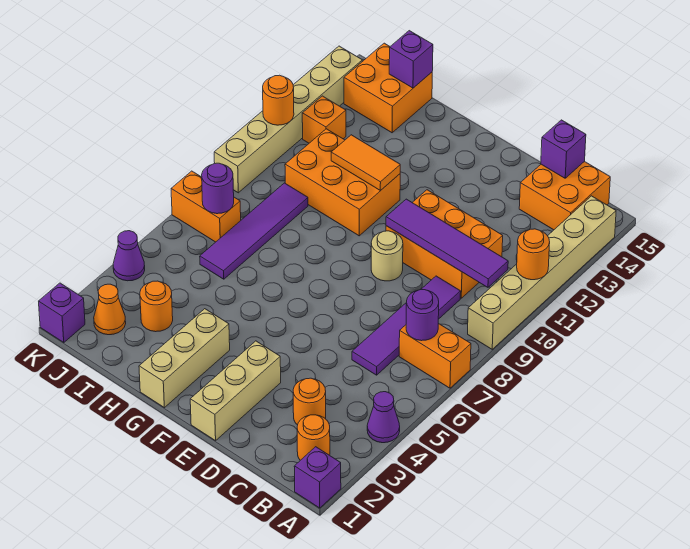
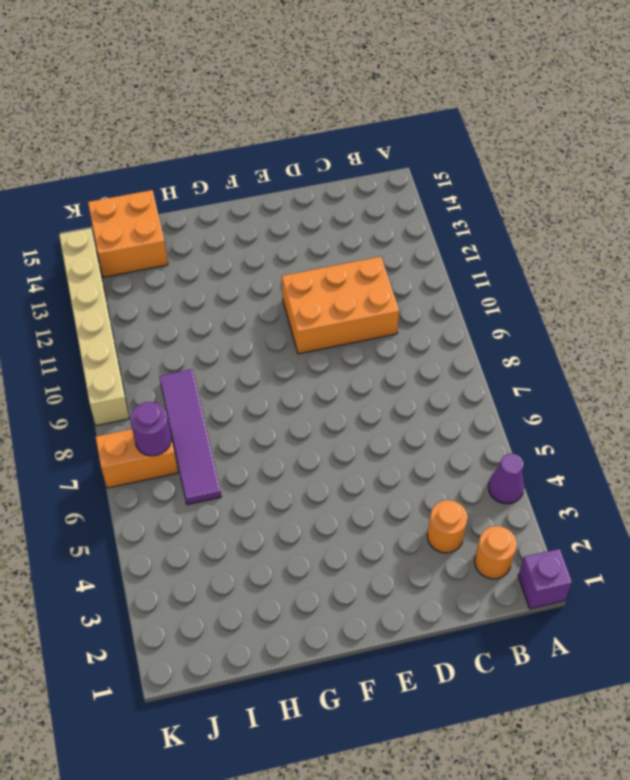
none -> orange brick A7:B7 level 1
none -> tan brick A9:A14 level 1
none -> orange brick B14:C15 level 1
none -> purple tile C6:C9 level 1

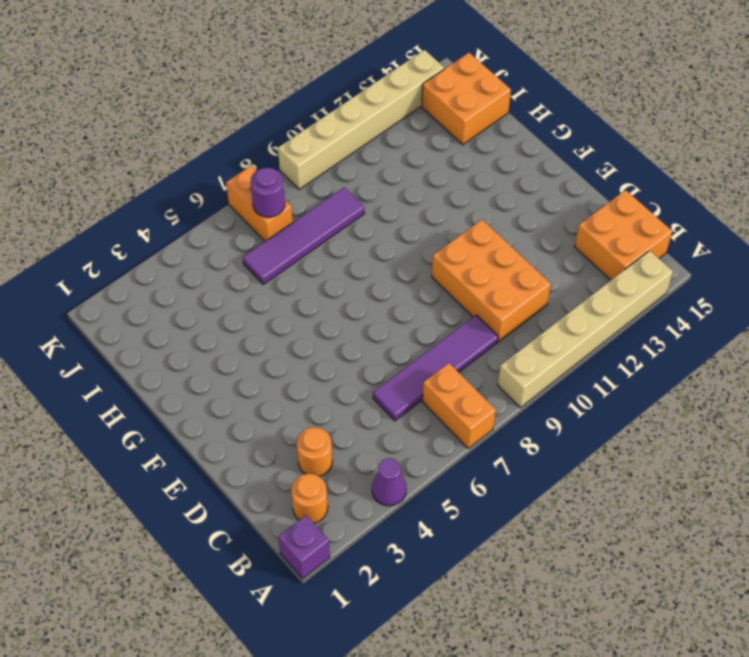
none -> tan brick E1:E3 level 1
none -> tan round brick E9 level 1
none -> tan brick G1:G3 level 1
none -> orange brick G10:I11 level 1

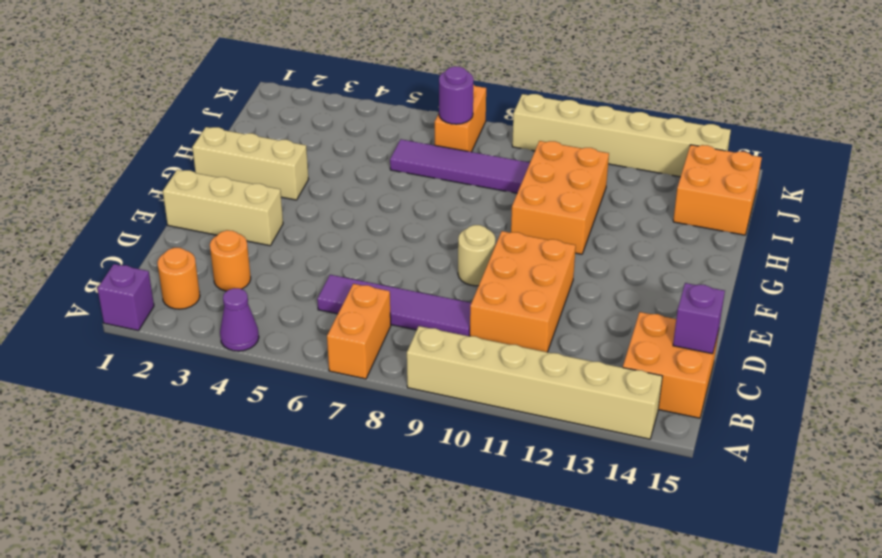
none -> orange round brick I3 level 1
none -> orange cone J2 level 1
none -> orange brick J12 level 1
none -> purple brick K1 level 1

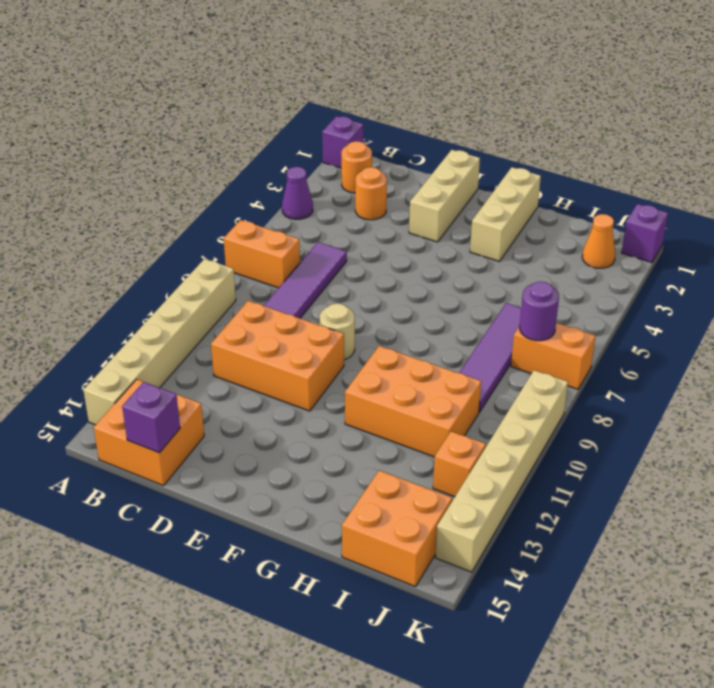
none -> orange round brick I3 level 1
none -> purple cone K4 level 1
none -> orange round brick A11 level 2
none -> purple round brick B7 level 2

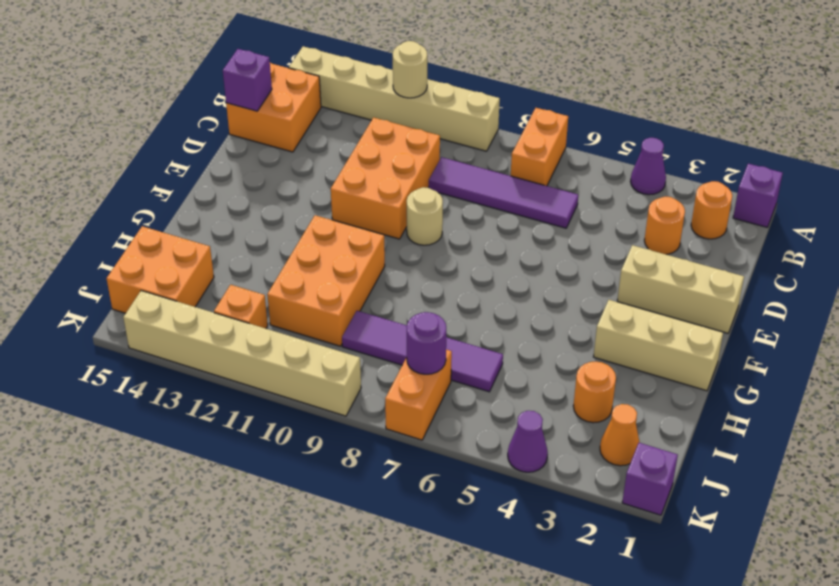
tan round brick A11 level 2 -> orange round brick A11 level 2
none -> purple round brick B7 level 2
none -> purple tile B10:E10 level 2
none -> orange tile G11:H11 level 2
none -> purple brick I15 level 2

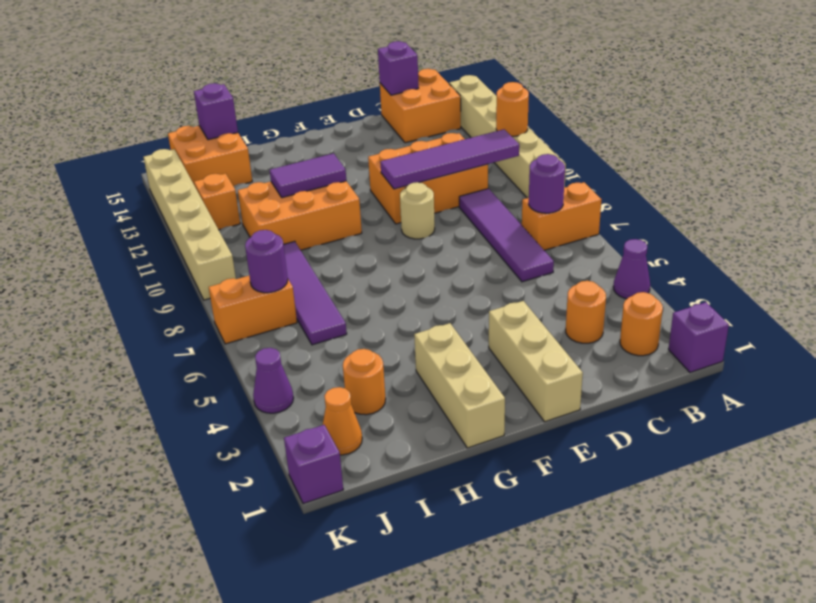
purple tile G11:H11 level 2 -> orange tile G11:H11 level 2
none -> orange round brick K11 level 2

